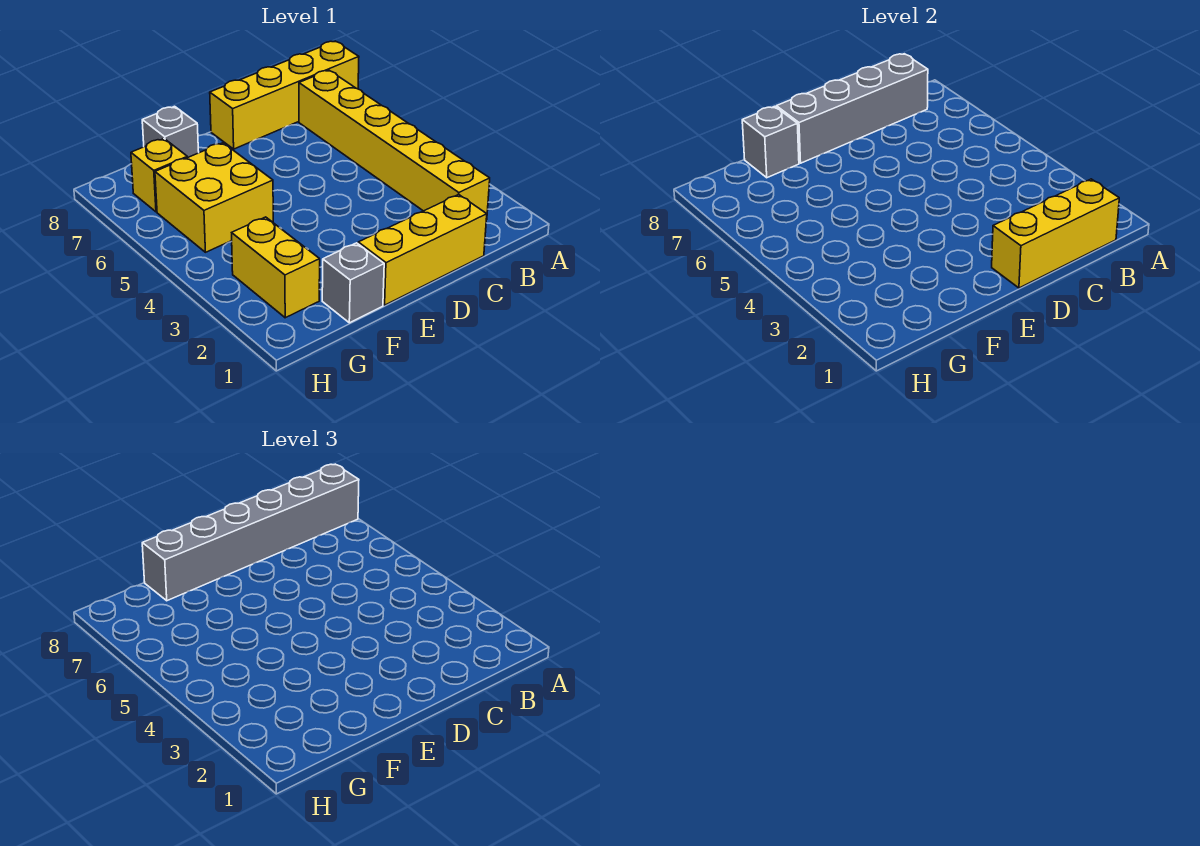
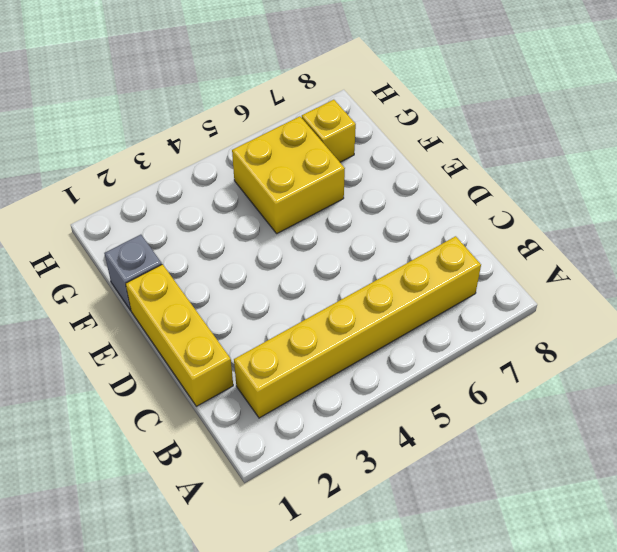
none -> yellow brick A8:D8 level 1
none -> grey brick F8 level 1
none -> yellow brick G2:G3 level 1

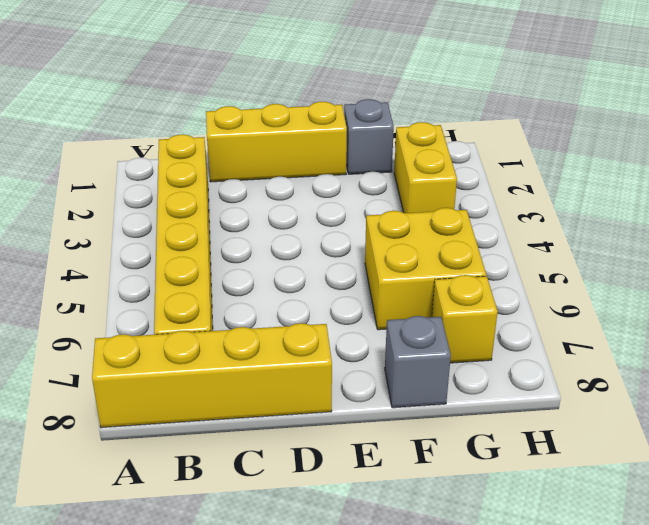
none -> yellow brick B1:D1 level 2
none -> grey brick B8:E8 level 2
none -> grey brick F8 level 2

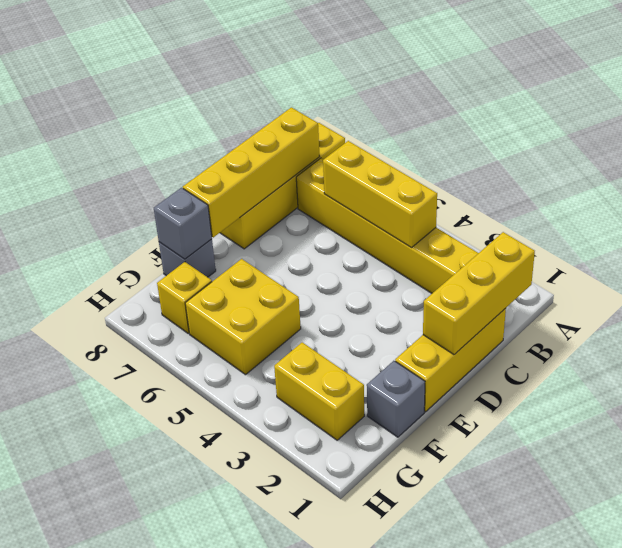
yellow brick B4:B6 level 2 -> none
yellow brick B8:E8 level 2 -> grey brick B8:E8 level 2
none -> grey brick A8:F8 level 3

